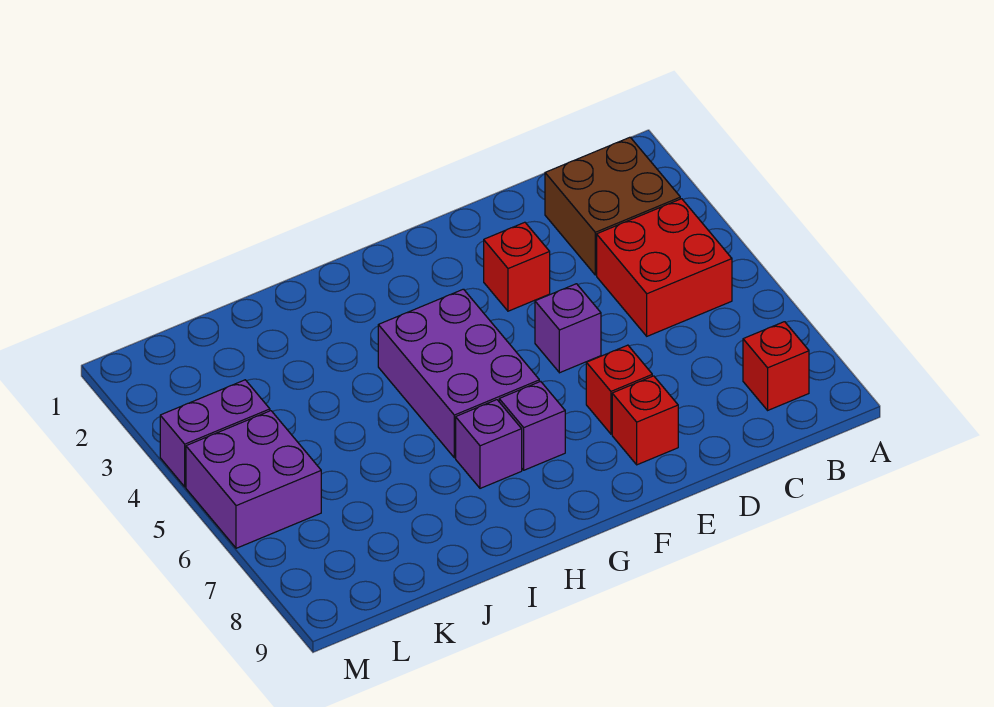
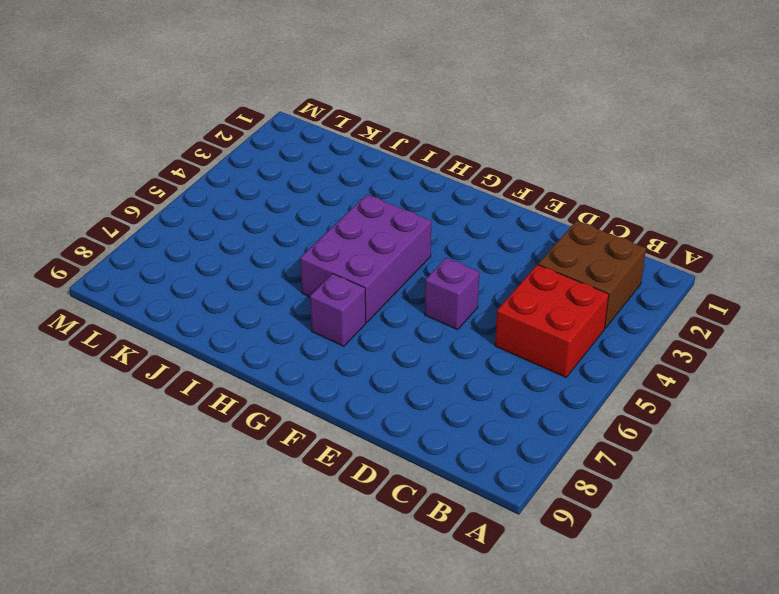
none -> red brick B8 level 1
none -> red brick E3 level 1
none -> red brick E7 level 1

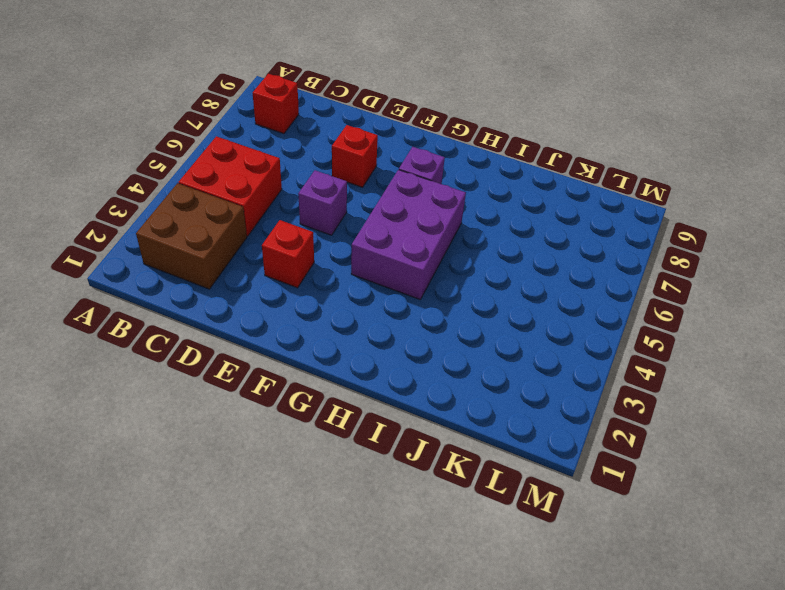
none -> red brick E8 level 1
none -> purple brick H7 level 1
none -> purple brick L4:M4 level 1

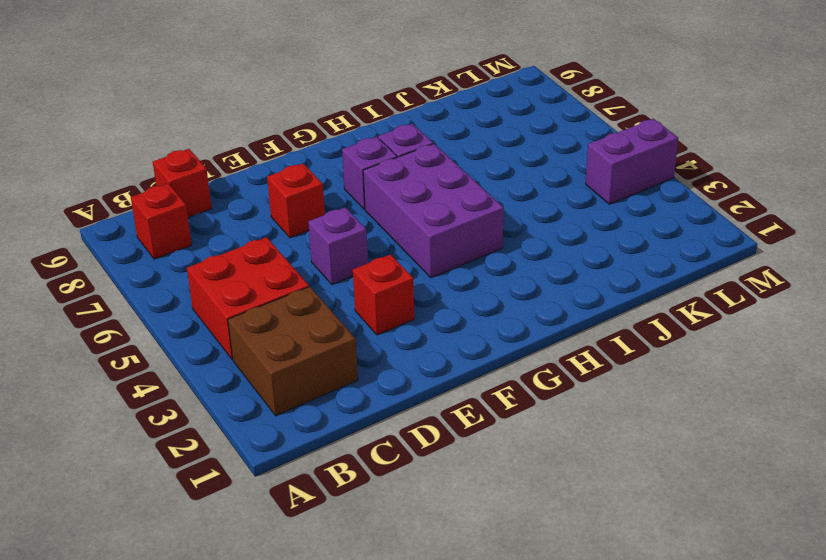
red brick C9 level 1 -> red brick E8 level 1
none -> purple brick L5:M6 level 1

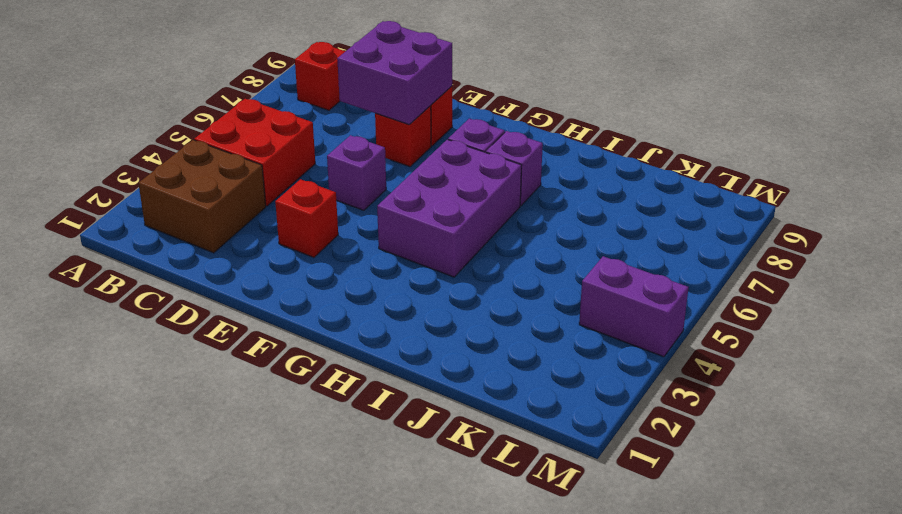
purple brick D7:E8 level 2 -> purple brick L5:M6 level 1

